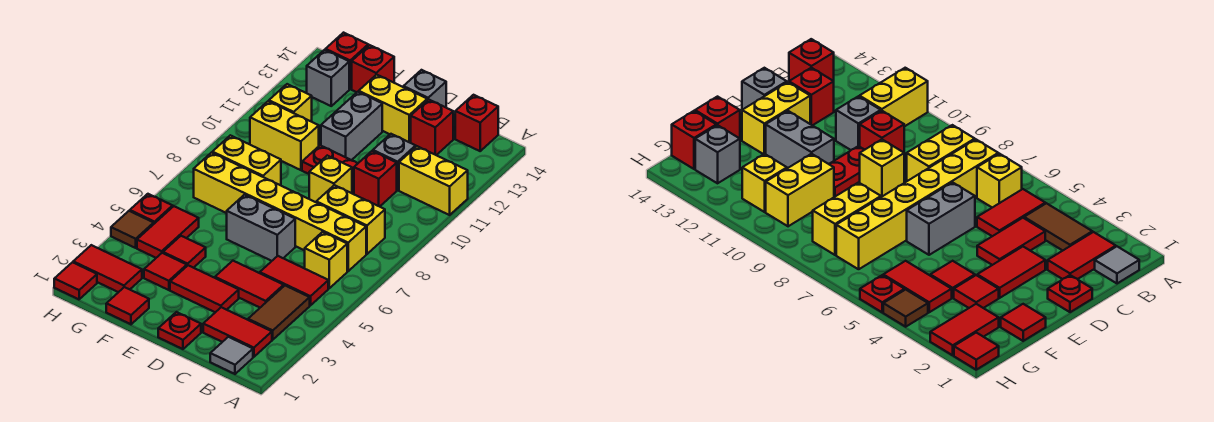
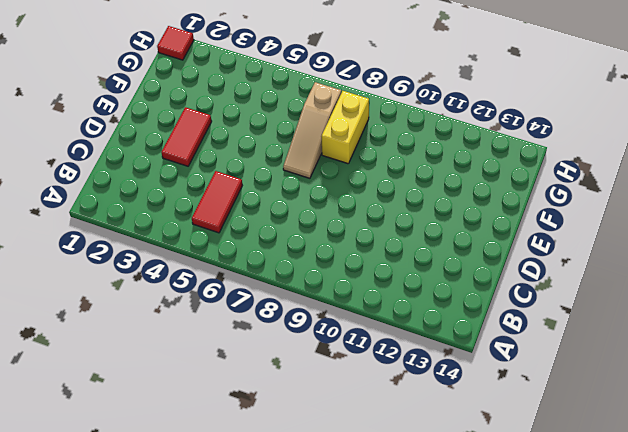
tan slope E7:G7 level 1 top G -> yellow brick B7:G7 level 1
none -> yellow brick A11:B11 level 1
none -> grey tile B1 level 1
none -> red tile B2:C2 level 1
none -> brown tile B3:B4 level 1

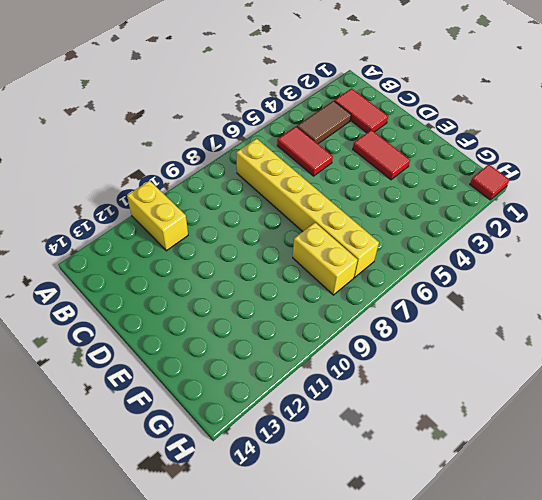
none -> grey tile B1 level 1
none -> yellow brick B6 level 1
none -> yellow brick B8:C8 level 1
none -> red brick B14 level 1

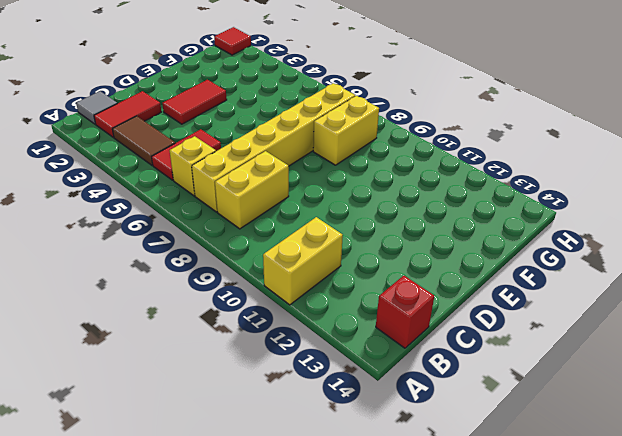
none -> red tile C4:D4 level 1
none -> red brick C10 level 1
none -> grey brick C11 level 1
none -> red brick C13 level 1

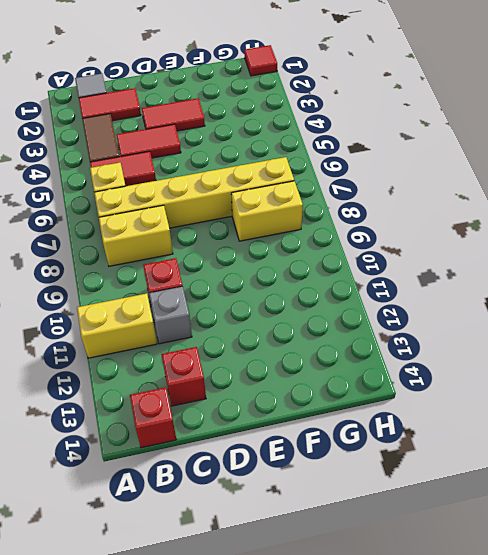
none -> red plate D1 level 1
none -> grey brick D6:E6 level 1
none -> yellow brick D9 level 1
none -> red plate D10:E10 level 1

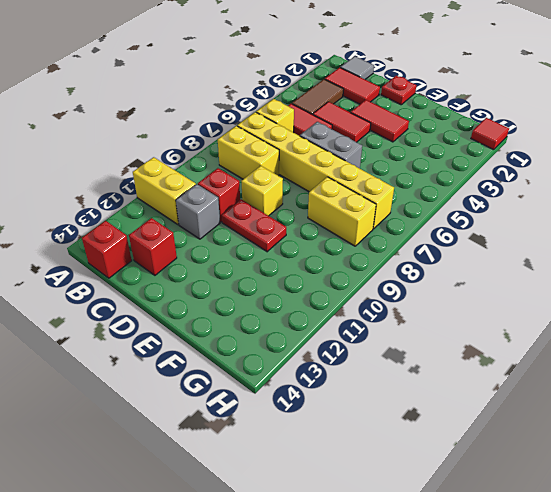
none -> yellow brick D13:E13 level 1
none -> grey brick D14 level 1
none -> grey brick E11:E12 level 1
none -> red tile F1 level 1

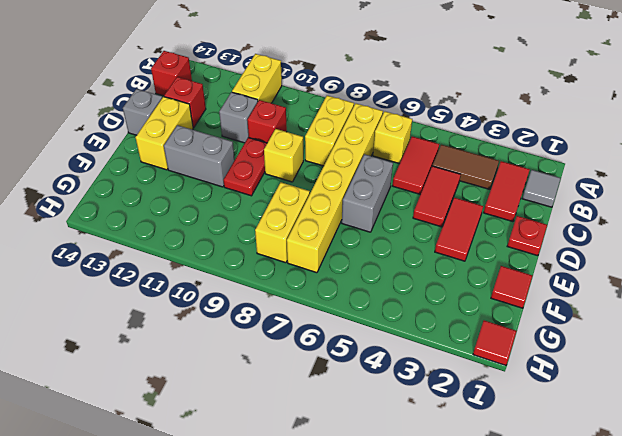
none -> red tile F3 level 1
none -> red tile F4 level 1
none -> yellow brick F10:G10 level 1
none -> red brick F14 level 1

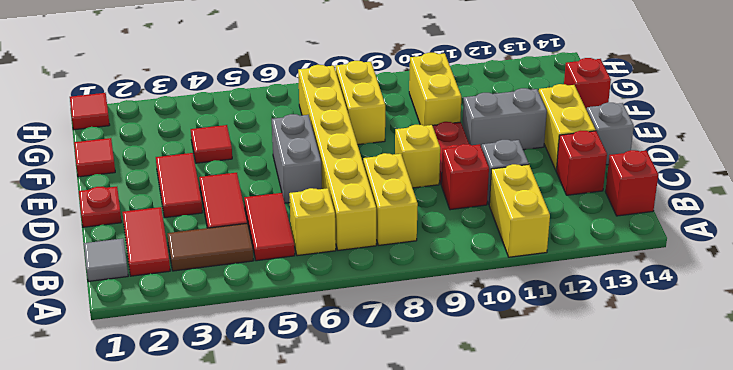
none -> red tile F3 level 1
none -> red tile G2:H2 level 1
none -> red tile G4:G5 level 1
none -> yellow brick G11 level 1

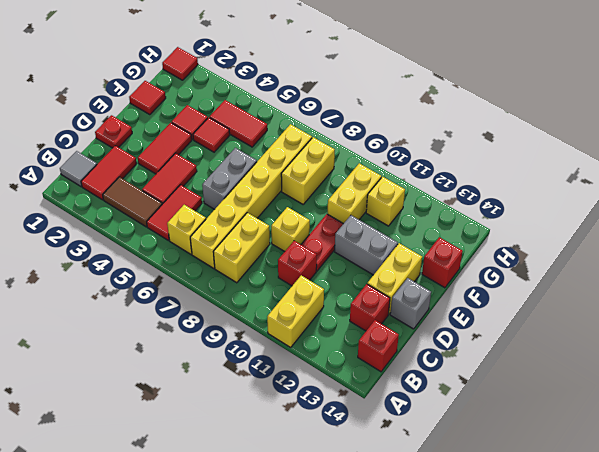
none -> grey brick C11 level 1
none -> red tile G2:H2 level 1
none -> grey brick G13 level 1
none -> red brick G14 level 1

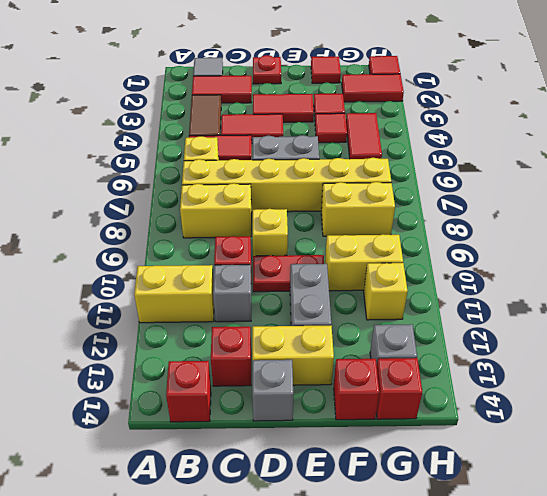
none -> brown tile H4 level 1
none -> red plate H5 level 1

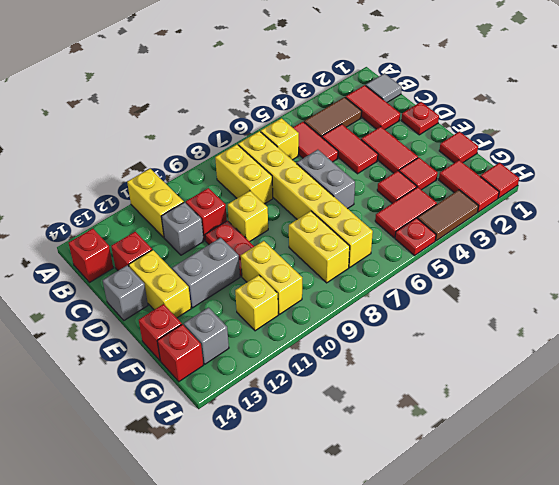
brown tile H3:H4 level 1 -> brown tile H4 level 1

